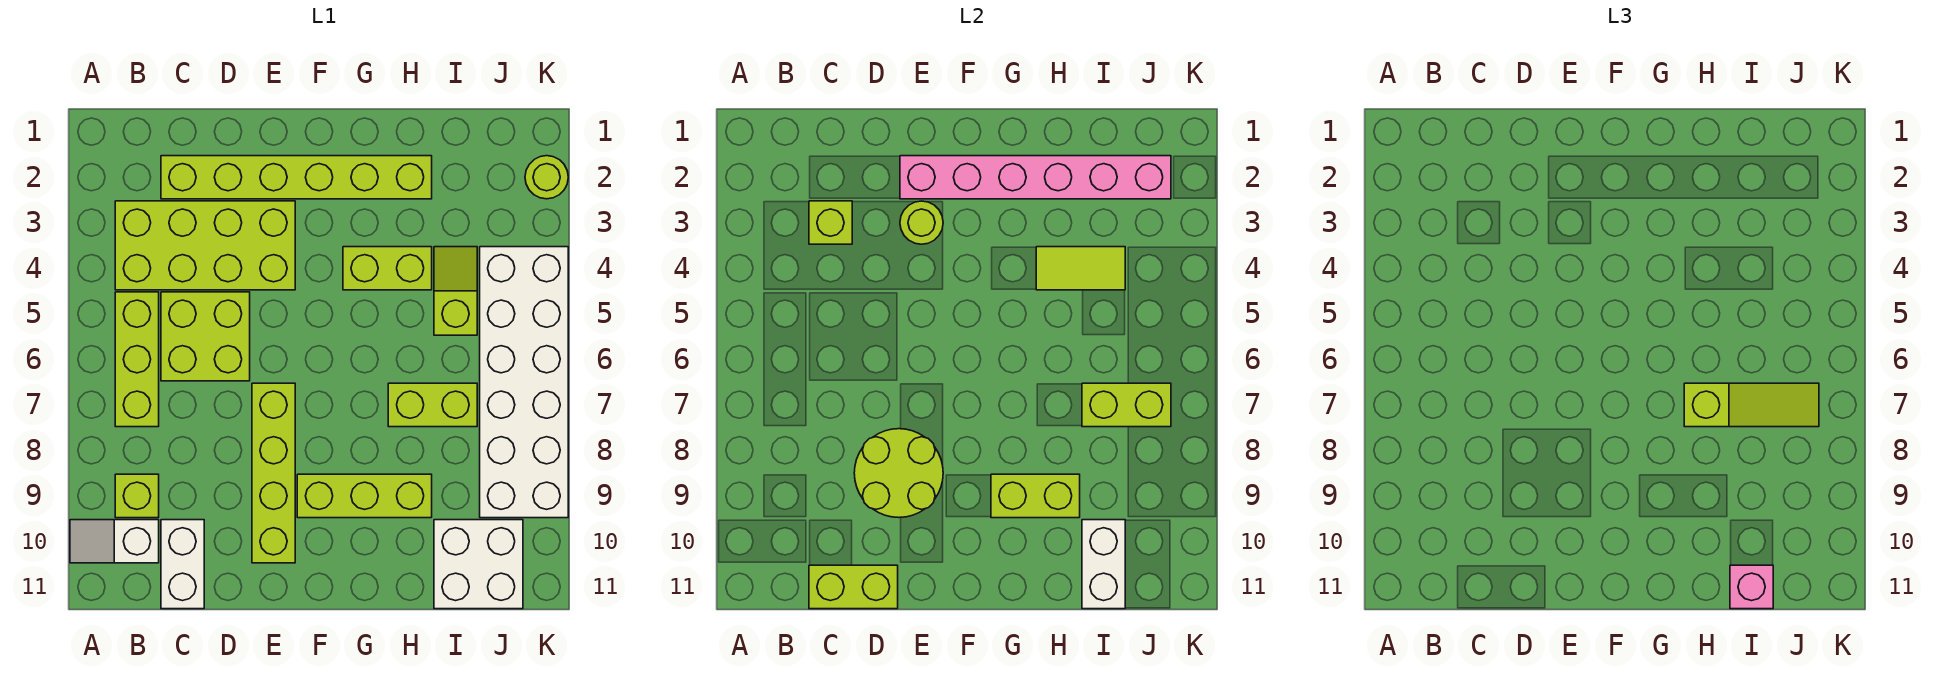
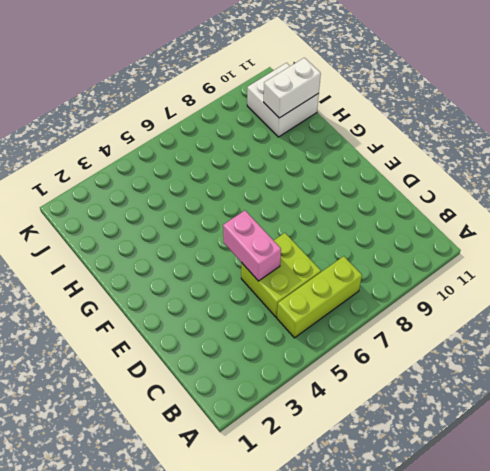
pink brick D5:E5 level 2 -> none
none -> white slope A10:B10 level 1 top B
none -> lime brick B3:E4 level 1
none -> lime brick B9 level 1

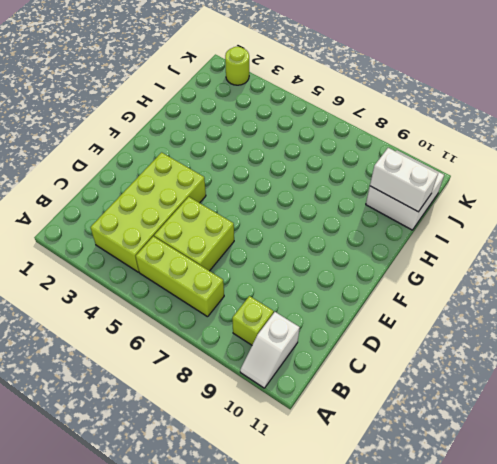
none -> lime brick C2:H2 level 1
none -> white brick C10:C11 level 1
none -> lime brick E7:E10 level 1

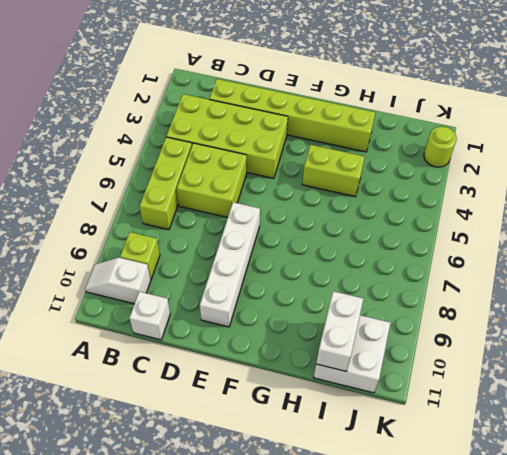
white brick C11 level 1 -> white brick C10:C11 level 1
white brick E7:E10 level 1 -> lime brick E7:E10 level 1
none -> lime brick F9:H9 level 1
none -> lime brick H7:I7 level 1
none -> lime slope I4:I5 level 1 top 5

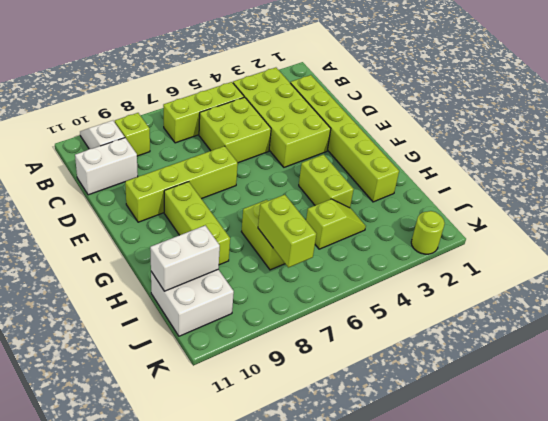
none -> white brick J4:K9 level 1
none -> lime brick C3 level 2
none -> lime brick C11:D11 level 2

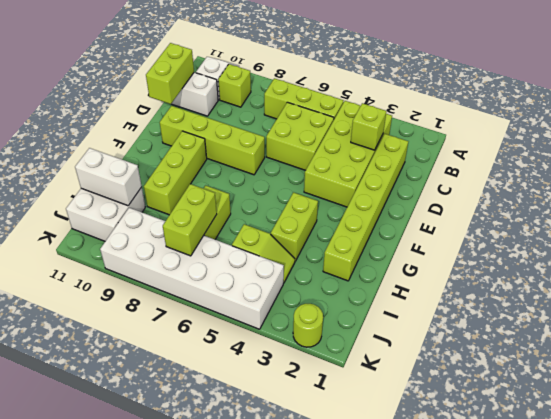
none -> lime round brick D8:E9 level 2
none -> pink brick E2:J2 level 2
none -> lime round brick E3 level 2

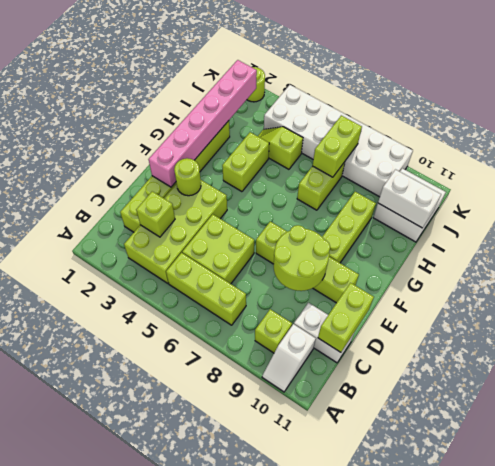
none -> lime brick G9:H9 level 2
none -> lime tile H4:I4 level 2
none -> lime slope H7:J7 level 3 top H

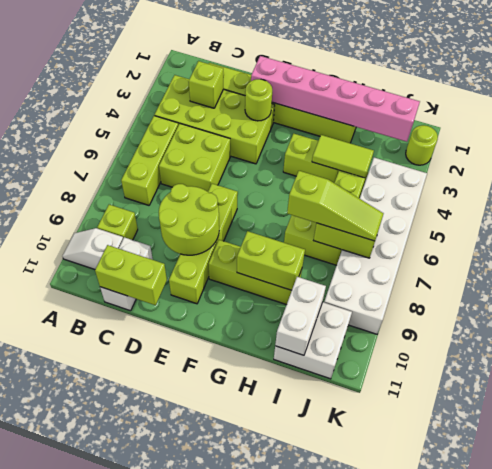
none -> pink brick I11 level 3

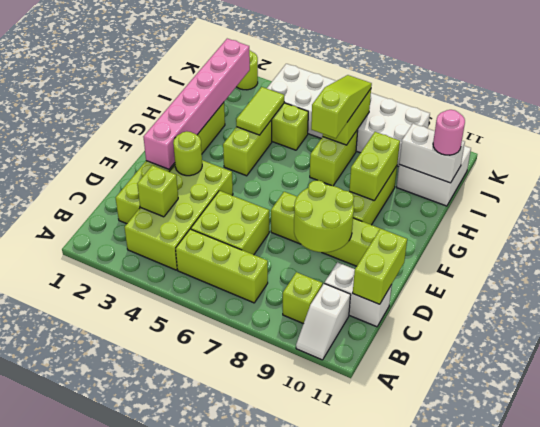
pink round brick I11 level 3 -> pink brick I11 level 3

